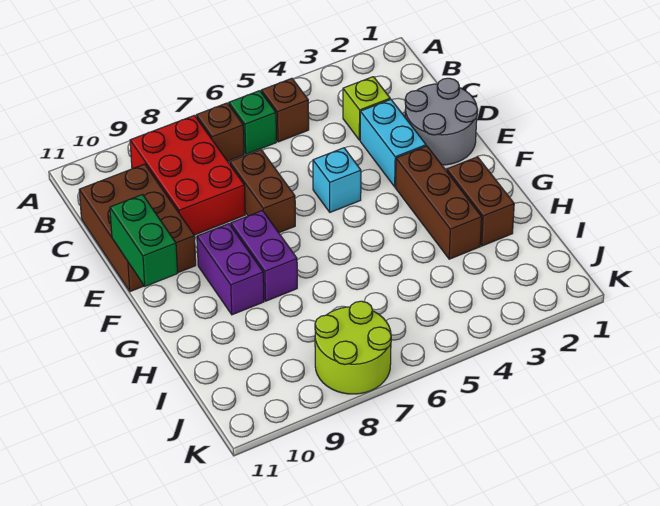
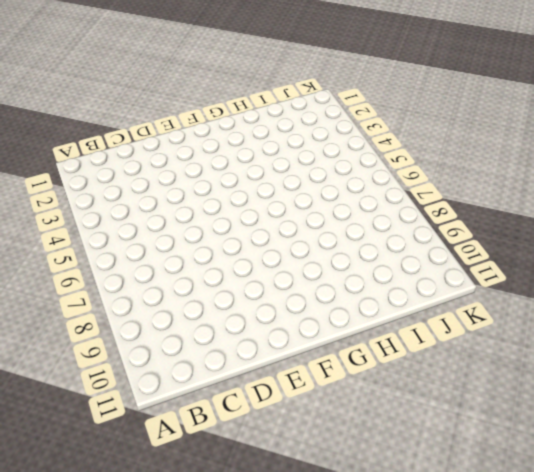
none -> brown brick B5 level 1
none -> green brick B6 level 1
none -> brown brick B7 level 1

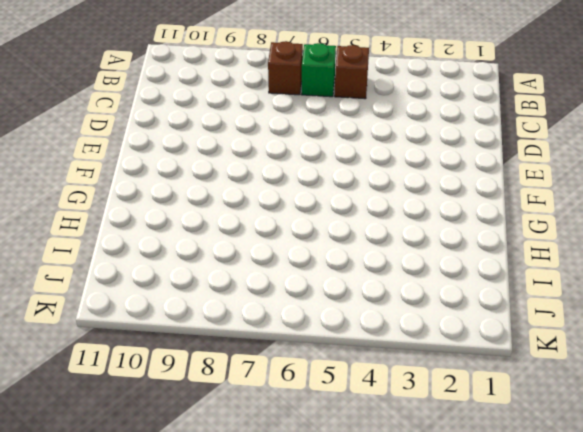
none -> red brick B8:D9 level 1
none -> lime brick C3 level 1
none -> brown brick C10:E11 level 1

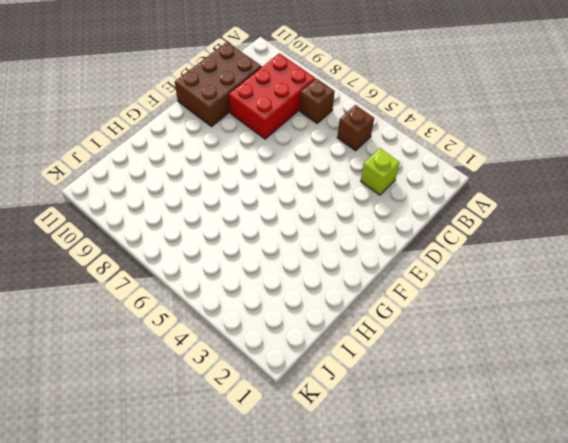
none -> green brick B6 level 1
none -> grey round brick D1:E2 level 1
none -> cyan brick D3:E3 level 1

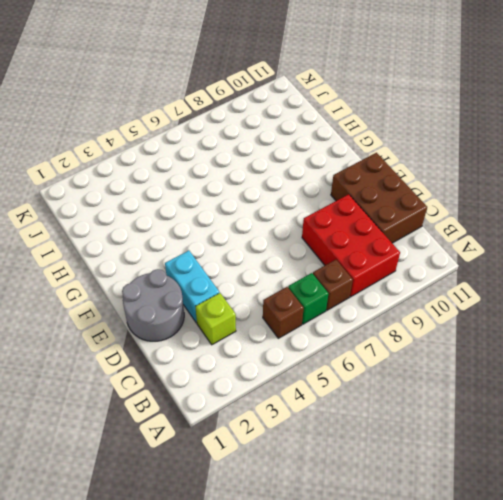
none -> brown brick D7:E7 level 1
none -> cyan brick E5 level 1
none -> brown brick F3:H3 level 1

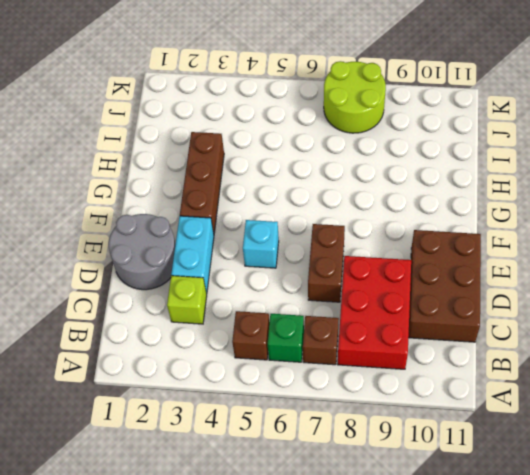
none -> purple brick F8:G8 level 1
none -> purple brick F9:G9 level 1
none -> brown brick G2:H2 level 1

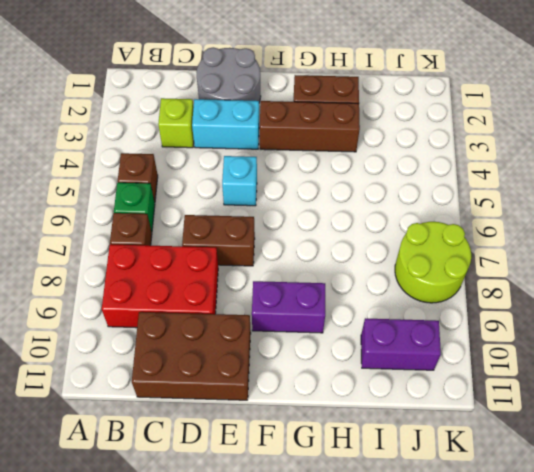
purple brick I10:J10 level 1 -> purple brick F8:G8 level 1
none -> green brick E11:F11 level 2

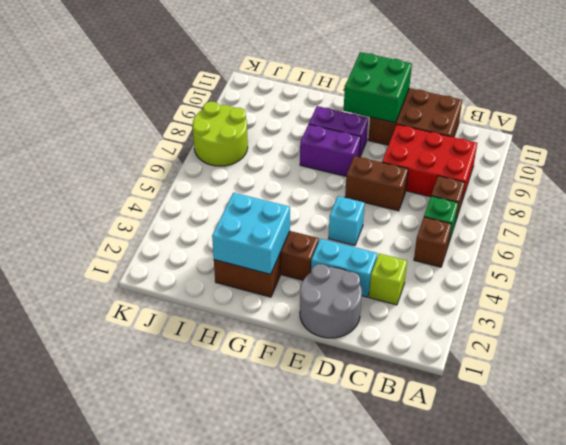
green brick E10:F11 level 2 -> green brick E11:F11 level 2
cyan brick G2:H3 level 2 -> none

